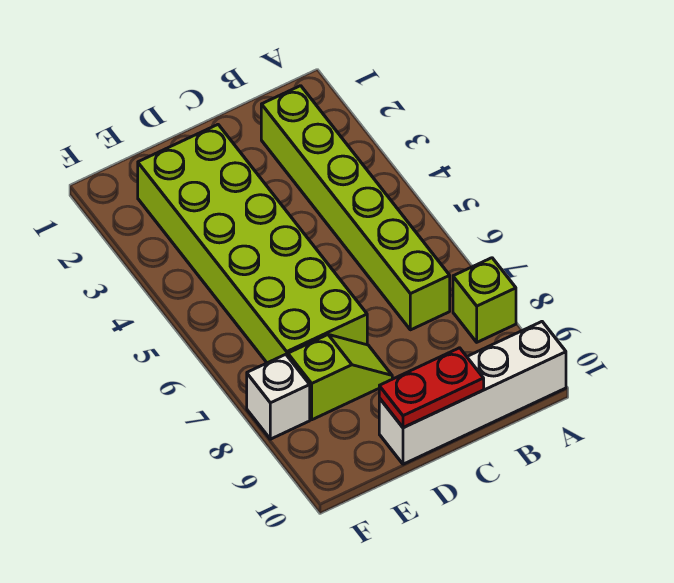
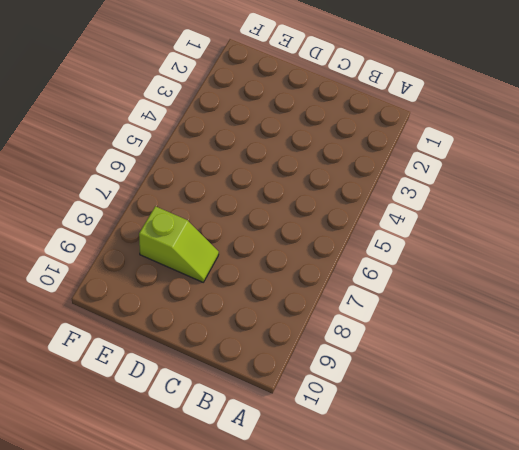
none -> lime brick A8 level 1
none -> white brick A10:D10 level 1

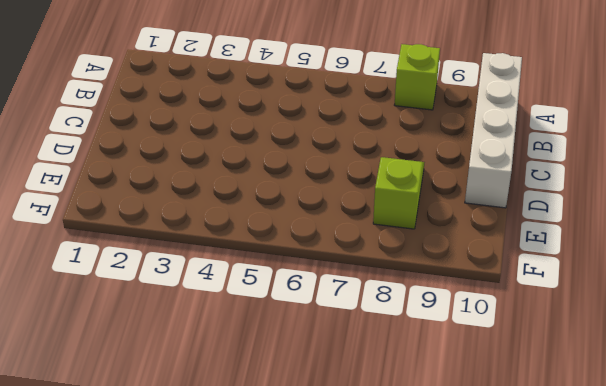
none -> lime brick B2:B7 level 1
none -> lime brick D2:E7 level 1

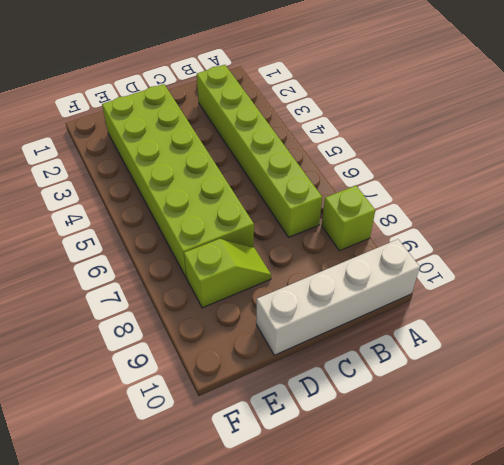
none -> white brick F8 level 1
none -> red plate C10:D10 level 2

